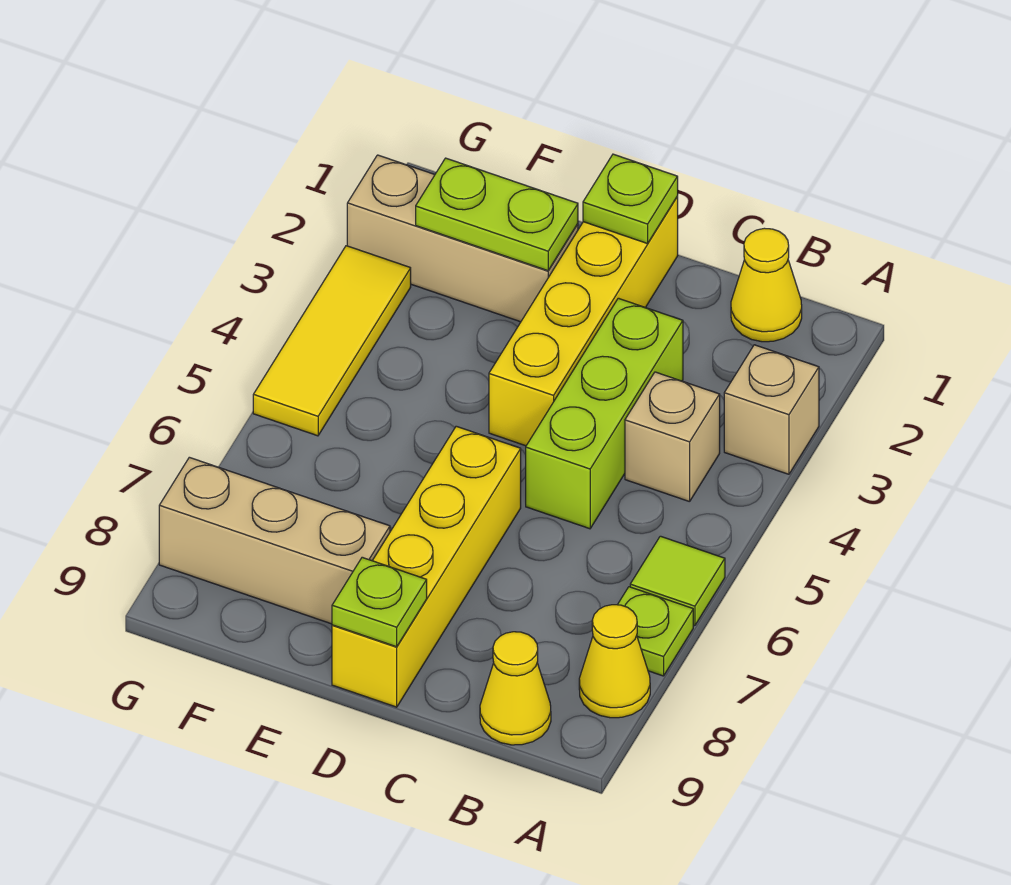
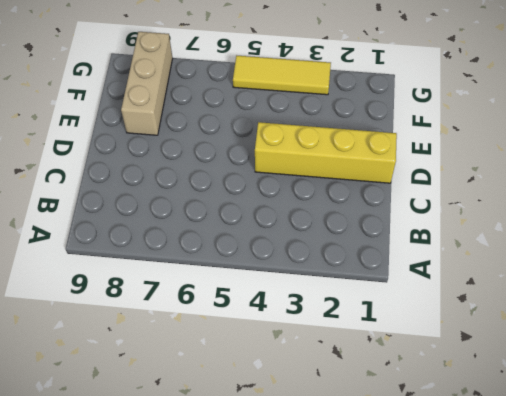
none -> tan brick A3 level 1
none -> lime tile A6 level 1
none -> lime plate A7 level 1

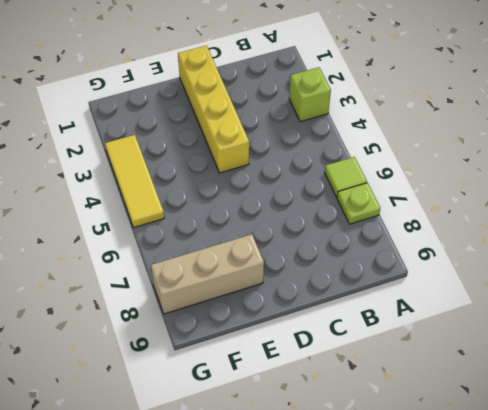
lime brick A3 level 1 -> tan brick A3 level 1
none -> yellow cone A8 level 1
none -> yellow cone B1 level 1
none -> tan brick B4 level 1

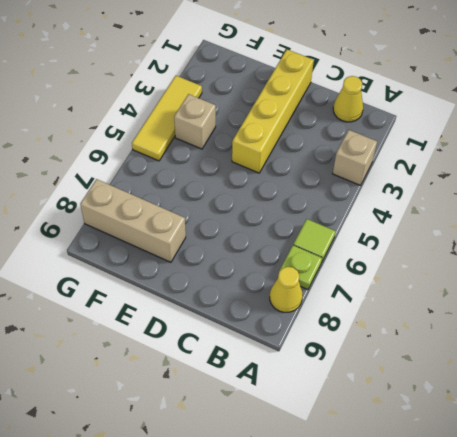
tan brick F4 level 1 -> tan brick B4 level 1
none -> yellow cone B9 level 1
none -> lime brick C3:C5 level 1
none -> yellow brick D6:D9 level 1

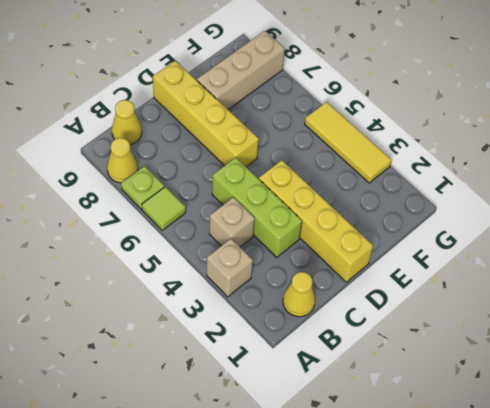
none -> tan brick E2:G2 level 1
none -> lime plate D1 level 2
none -> lime plate D9 level 2

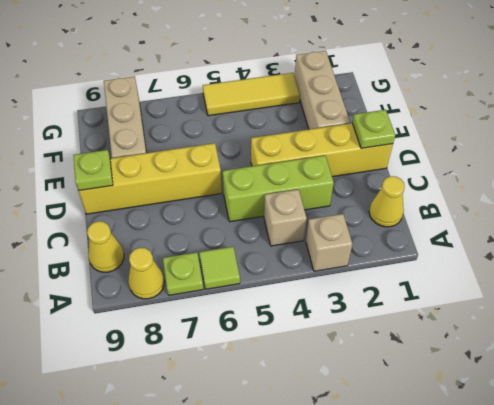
none -> lime plate E2:F2 level 2

